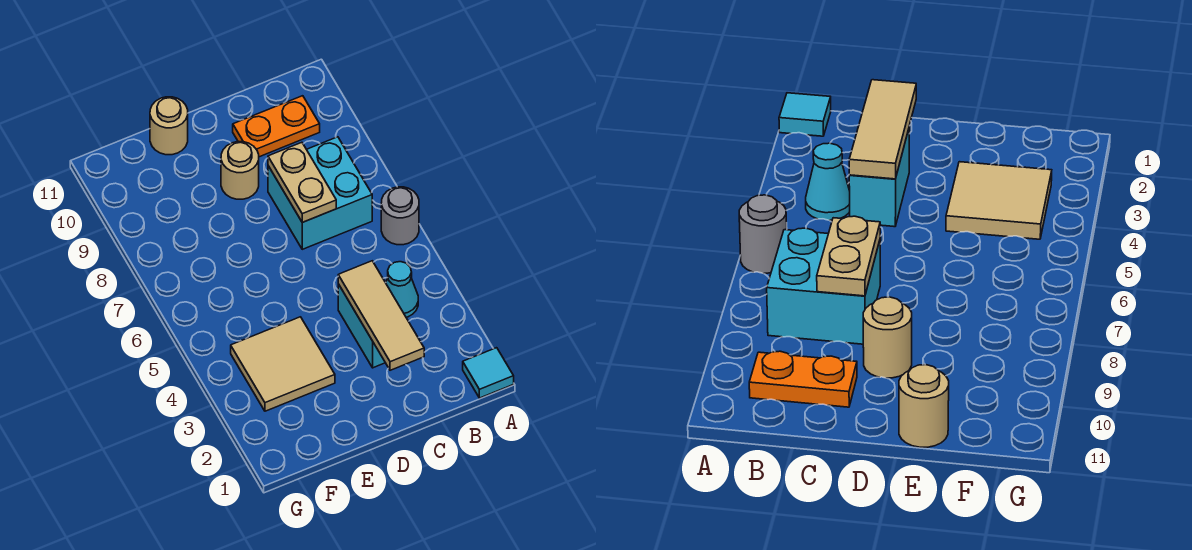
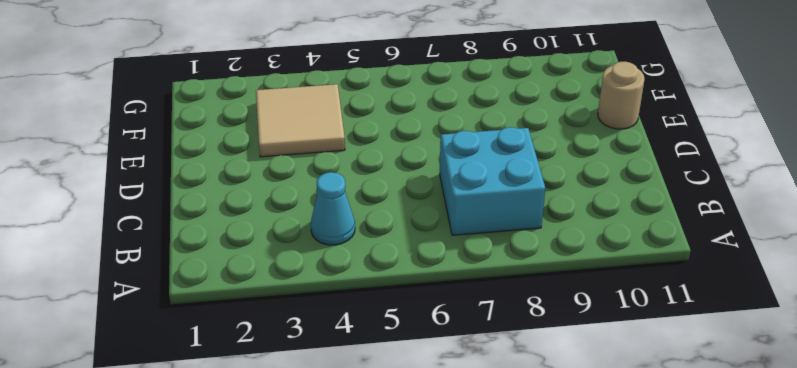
none -> cyan tile A1 level 1
none -> grey round brick A6 level 1

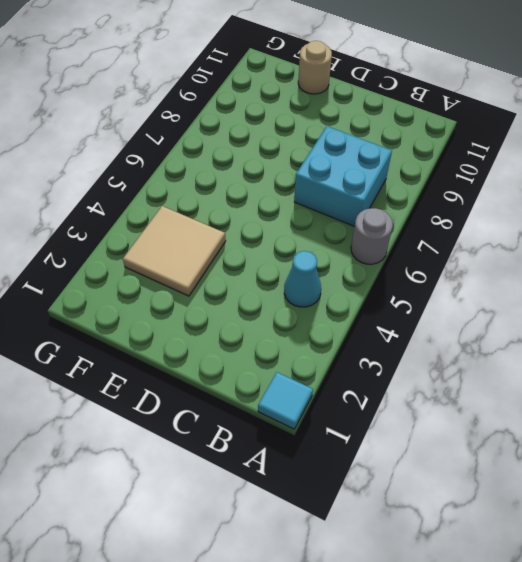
none -> orange plate B10:C10 level 1
none -> cyan brick C3:C4 level 1

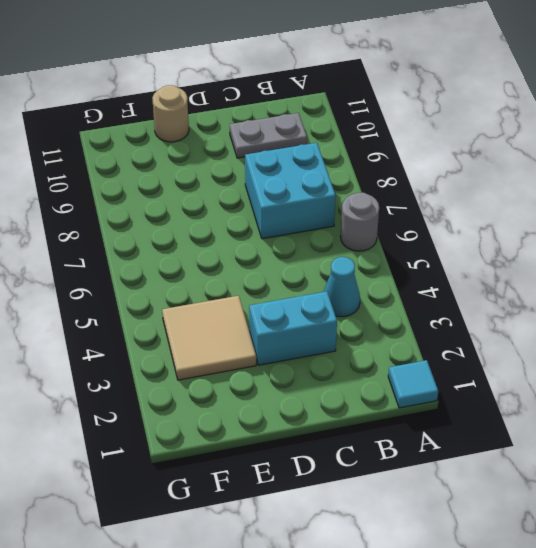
grey plate B10:C10 level 1 -> orange plate B10:C10 level 1
cyan brick C3:D3 level 1 -> cyan brick C3:C4 level 1
none -> tan round brick D9 level 1
none -> tan tile C2:C4 level 2

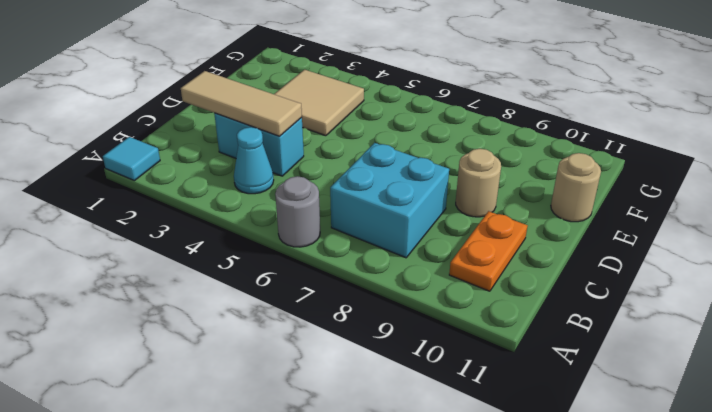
none -> tan plate C7:C8 level 2

